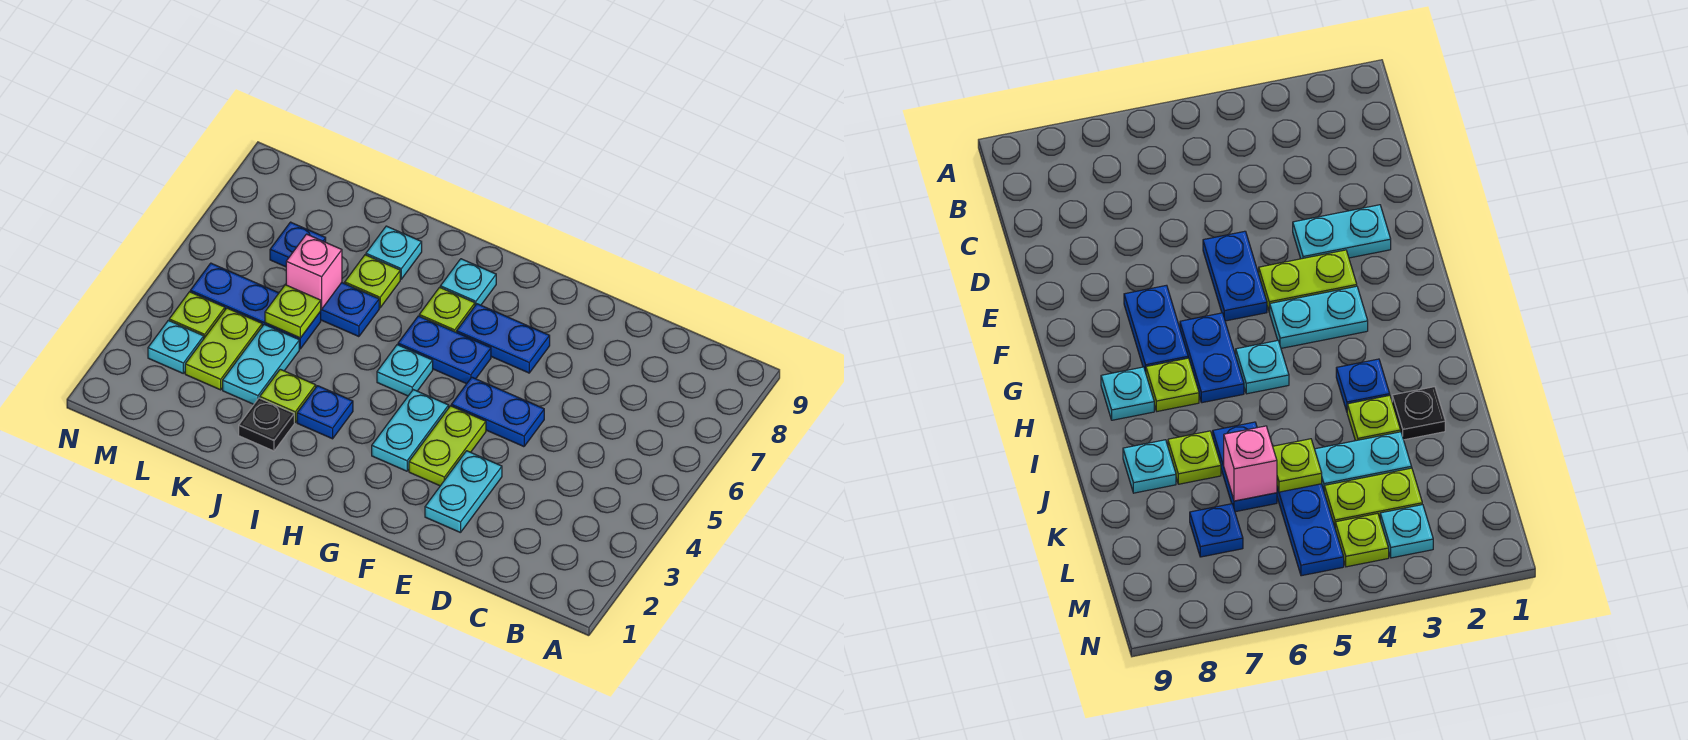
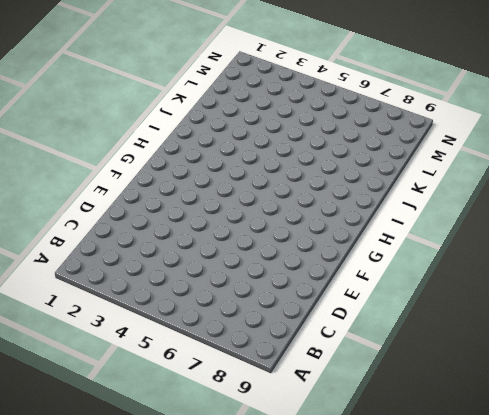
none -> cyan plate E2:E3 level 1
none -> blue plate E5:F5 level 1
none -> lime plate F3:F4 level 1

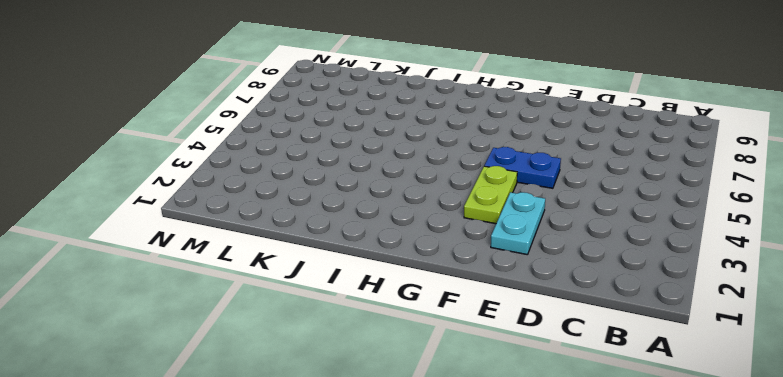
none -> blue plate F7:G7 level 1
none -> cyan plate G3:G4 level 1
none -> blue plate G6:H6 level 1

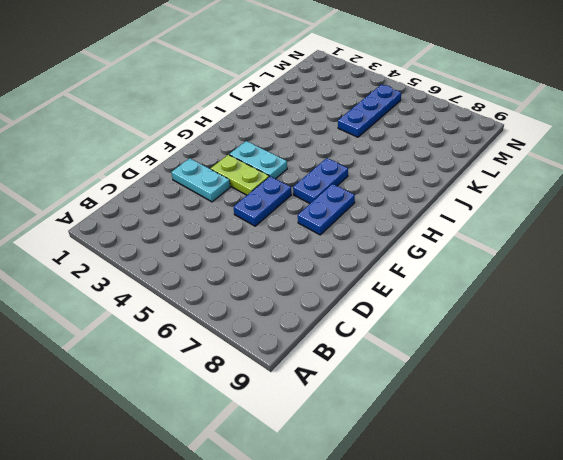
none -> cyan plate H5 level 1
none -> lime plate H7 level 1
none -> cyan plate H8 level 1

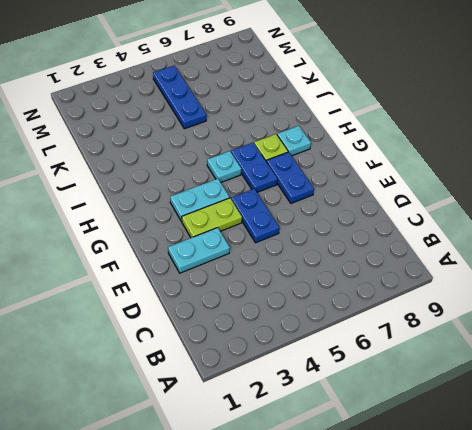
none -> blue plate I3 level 1
none -> black plate J2 level 1
none -> lime plate J3 level 1

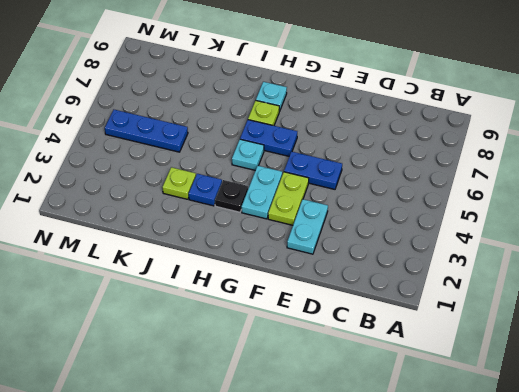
black plate H3 level 1 -> black plate J2 level 1
none -> blue plate F7:G7 level 1
none -> blue plate J6:K6 level 1
none -> lime plate J7 level 1

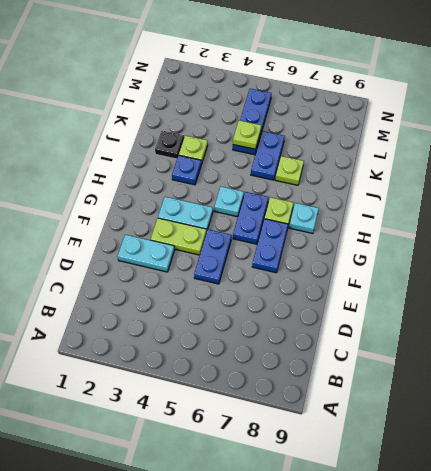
none -> cyan plate J8 level 1
none -> cyan plate K3:K4 level 1
none -> lime plate L3:L4 level 1

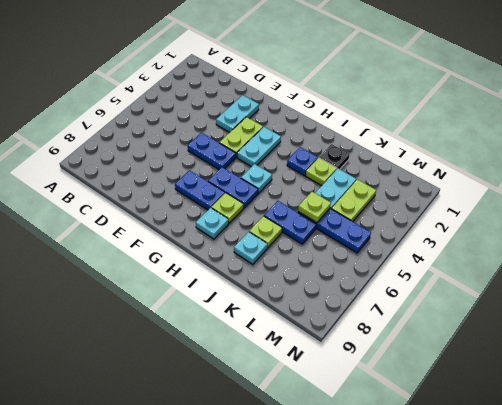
none -> blue plate L7 level 1
none -> cyan plate M3 level 1
none -> lime plate M4 level 1

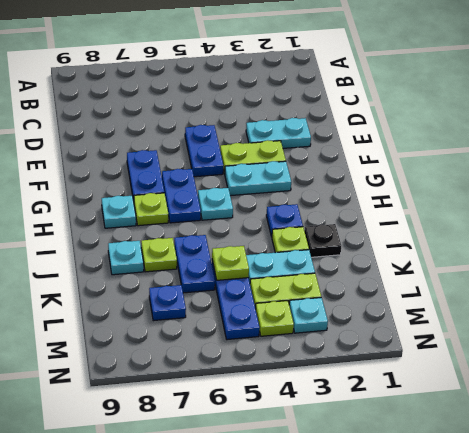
none -> pink brick K6 level 2

